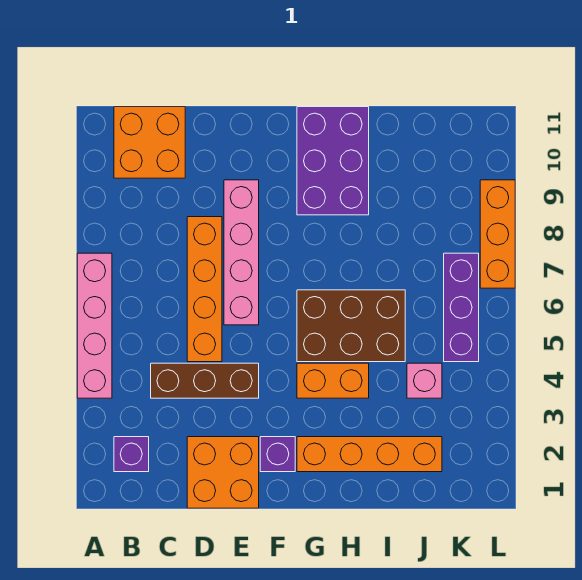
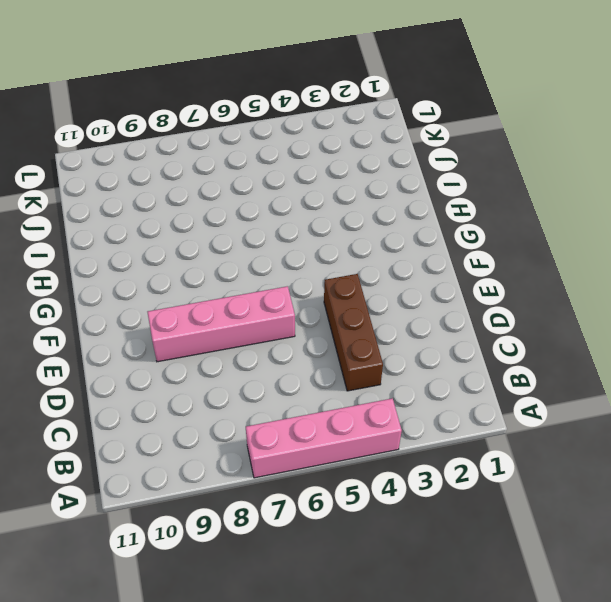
none -> purple brick B2 level 1
none -> orange brick B10:C11 level 1
none -> orange brick D1:E2 level 1

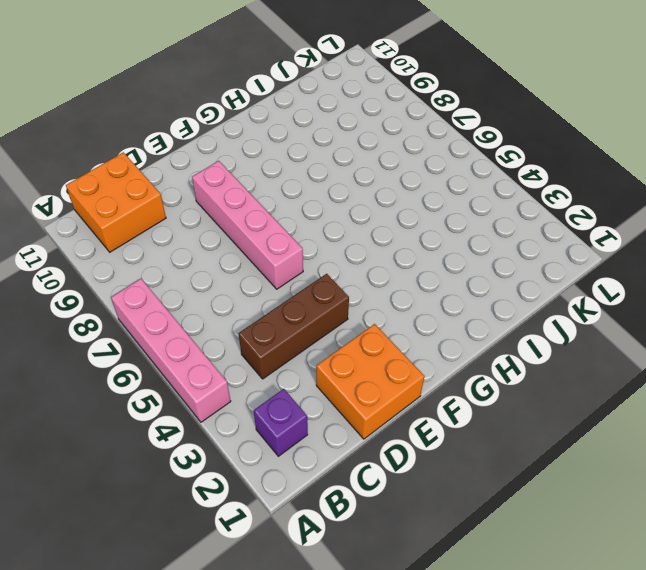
none -> orange brick D5:D8 level 1
none -> purple brick F2 level 1
none -> orange brick G2:J2 level 1

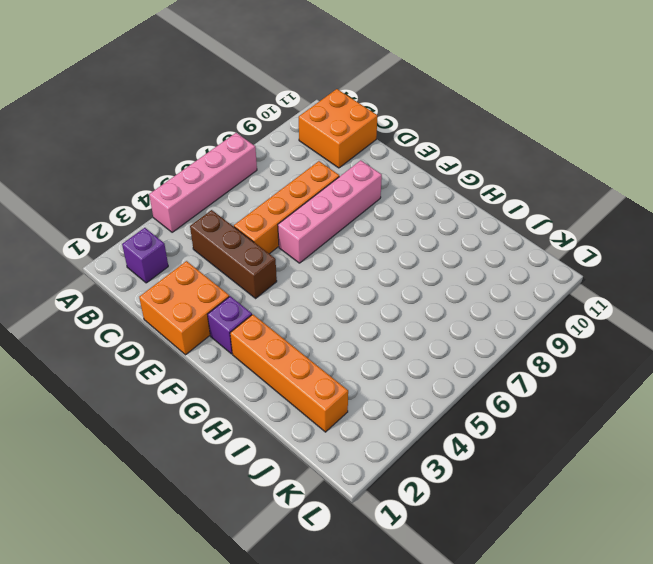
none -> orange brick G4:H4 level 1
none -> brown brick G5:I6 level 1
none -> purple brick G9:H11 level 1

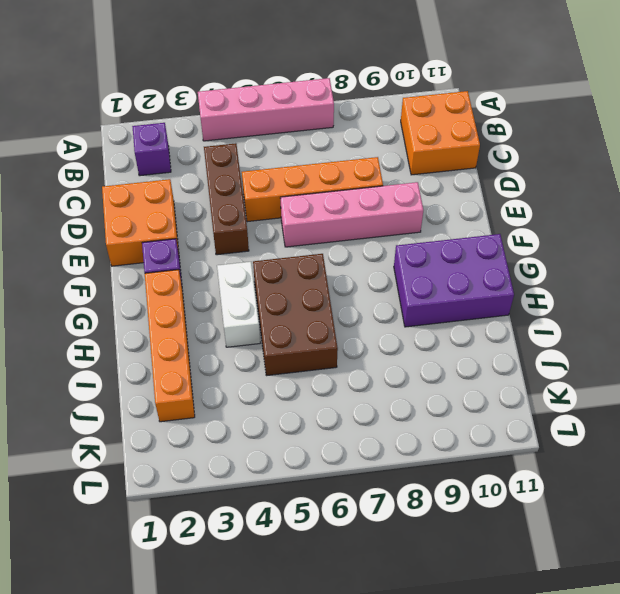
white brick G4:H4 level 1 -> orange brick G4:H4 level 1
none -> pink brick J4 level 1
none -> purple brick K5:K7 level 1
none -> orange brick L7:L9 level 1

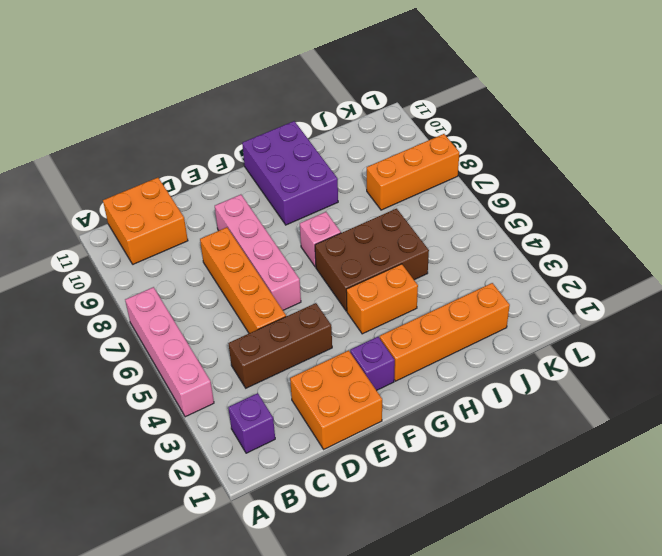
pink brick G7 level 1 -> pink brick J4 level 1
orange brick J8:L8 level 1 -> orange brick L7:L9 level 1
none -> purple brick K5:K7 level 1

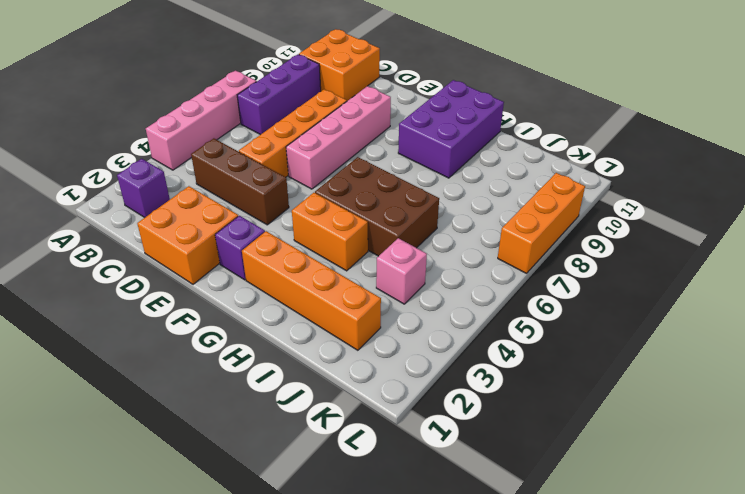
purple brick B7:B9 level 1 -> purple brick K5:K7 level 1

